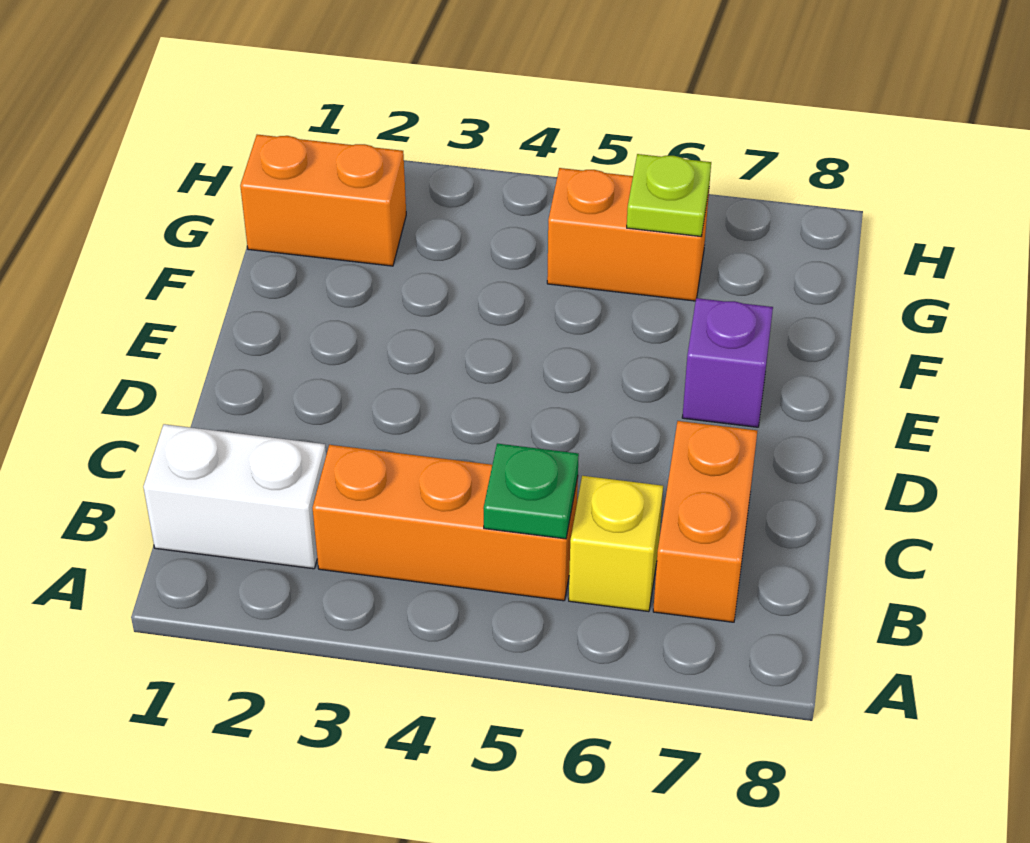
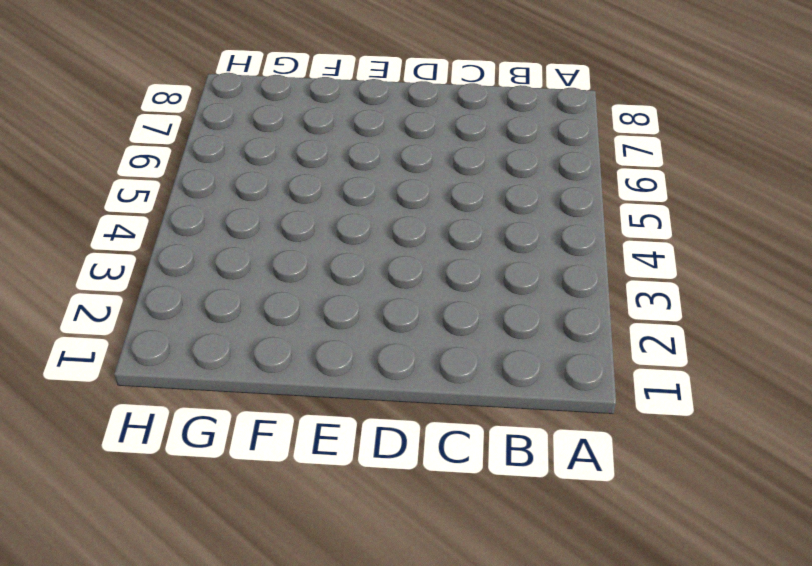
none -> white brick B1:B2 level 1
none -> orange brick B3:B5 level 1

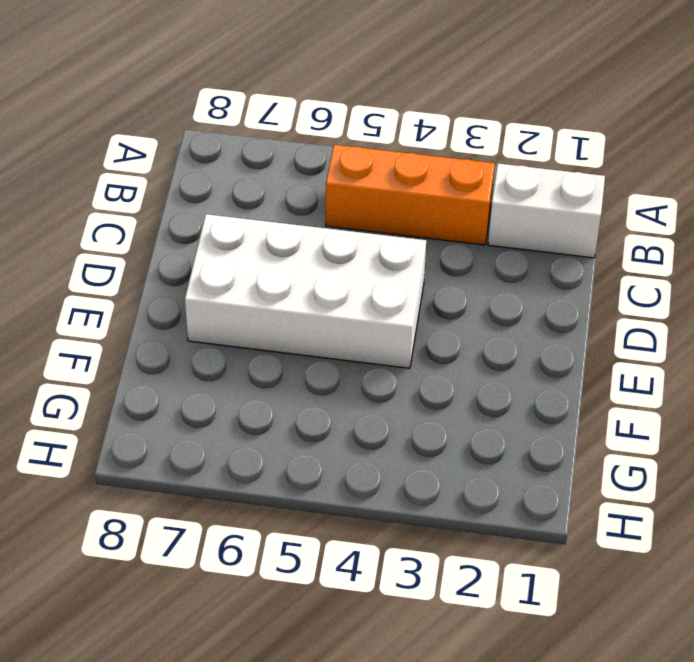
white brick D4:E7 level 1 -> purple brick E7 level 1
none -> yellow brick B6 level 1
none -> orange brick B7:C7 level 1

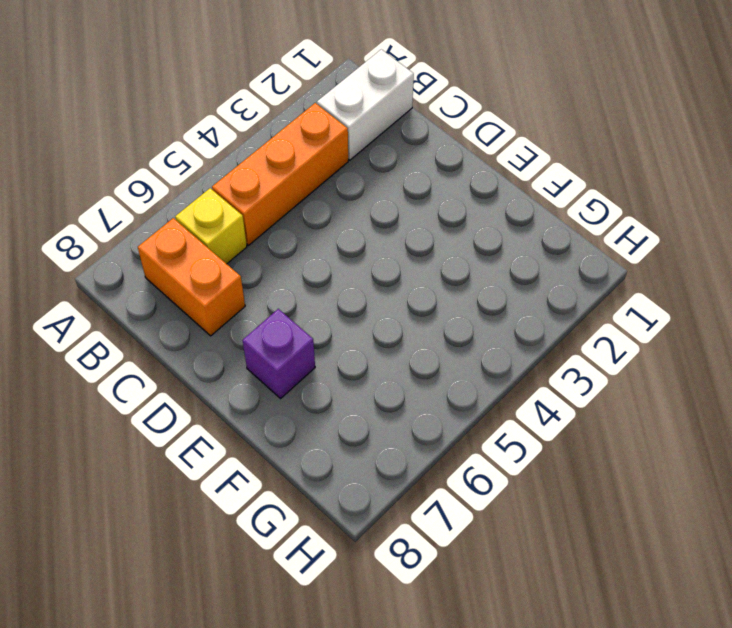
none -> orange brick G1:G2 level 1
none -> orange brick G5:G6 level 1

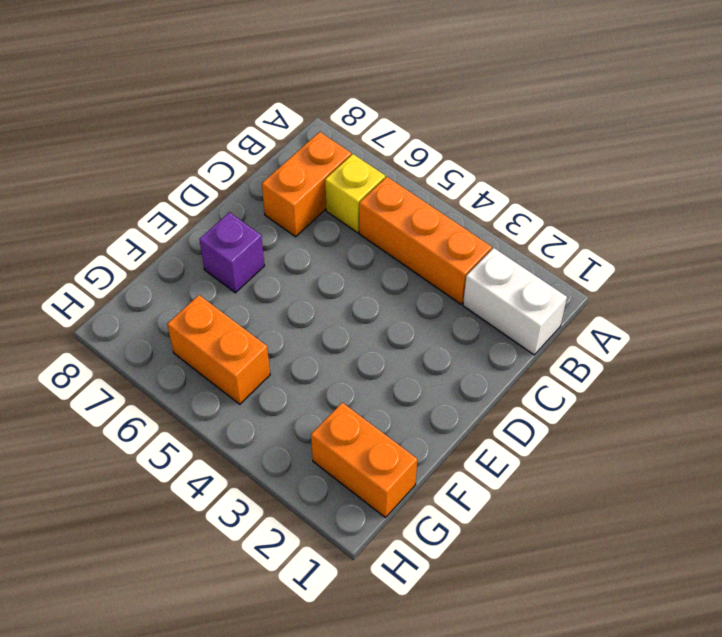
none -> green plate B5 level 2
none -> lime plate G6 level 2

